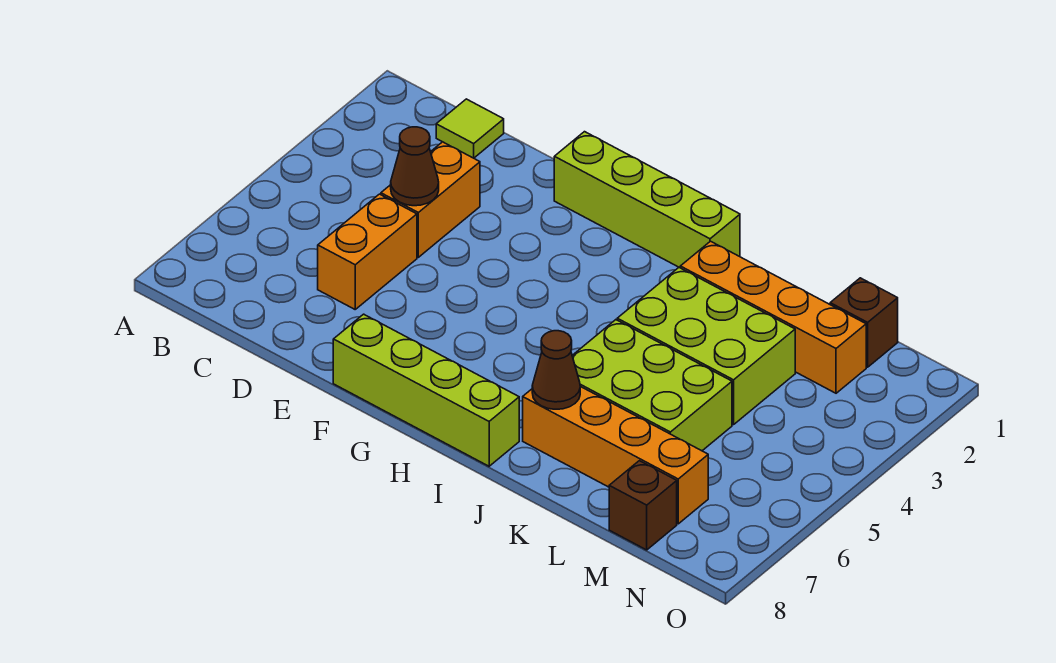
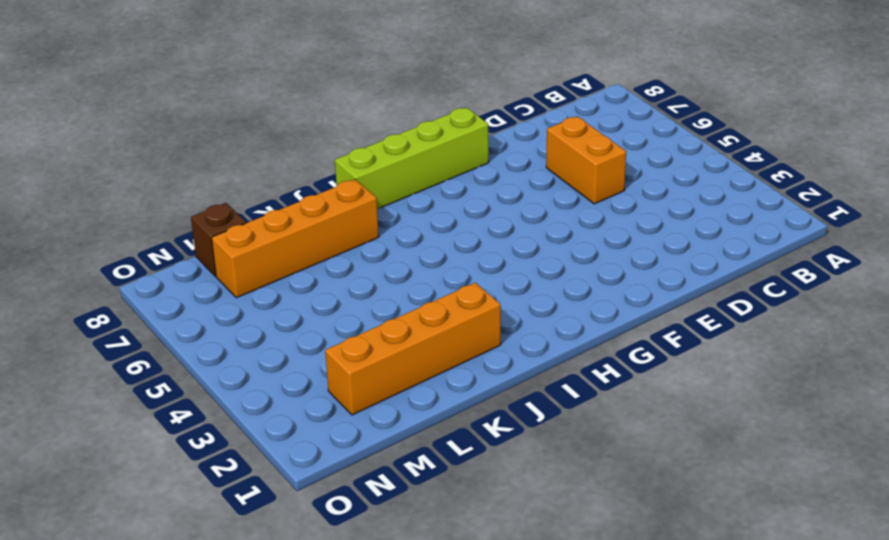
none -> lime tile C1 level 1
none -> orange brick D3:D4 level 1
none -> lime brick F1:I1 level 1

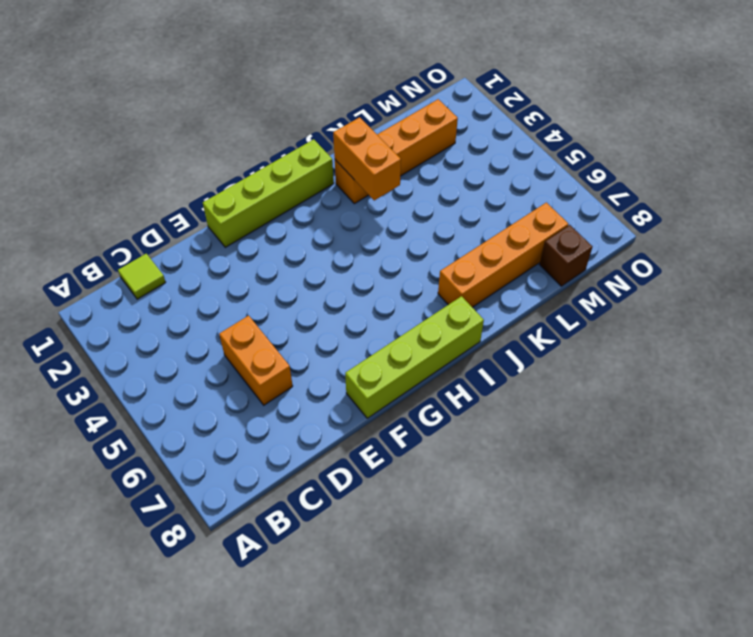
orange brick J2:J3 level 2 -> orange brick D3:D4 level 1
none -> lime brick J3:L4 level 1
none -> lime brick J5:L6 level 1
none -> brown brick M1 level 1

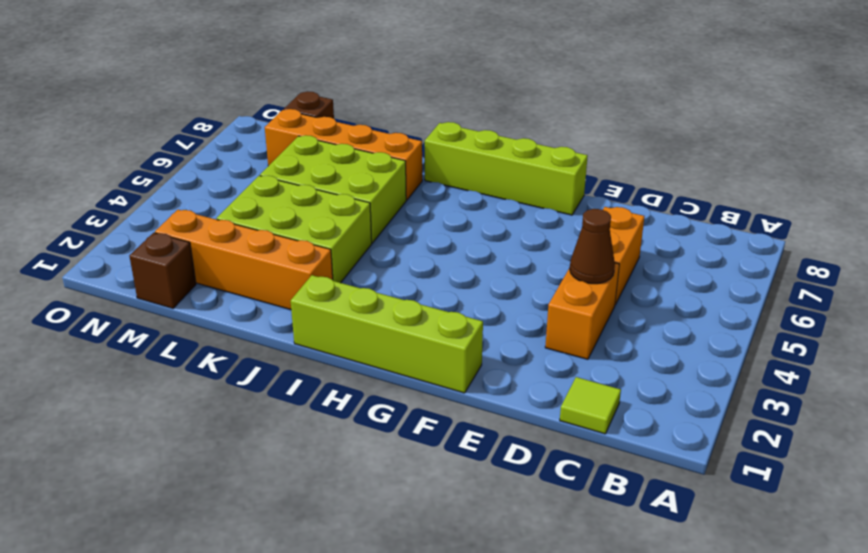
none -> brown cone J7 level 2

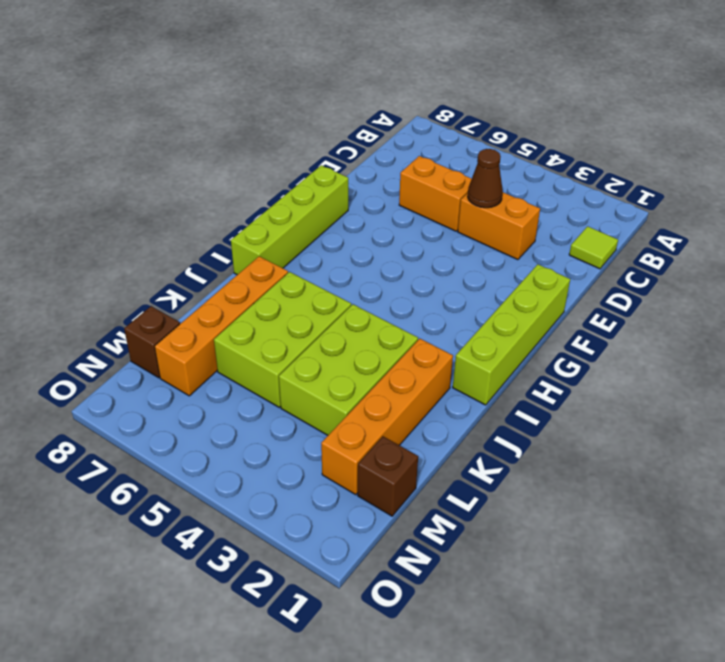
none -> brown cone J7 level 2

